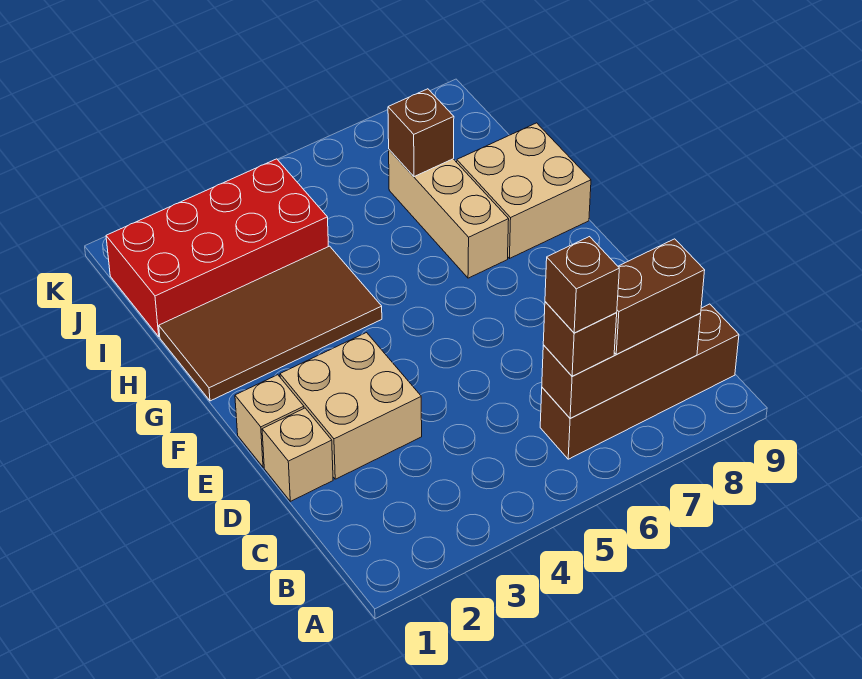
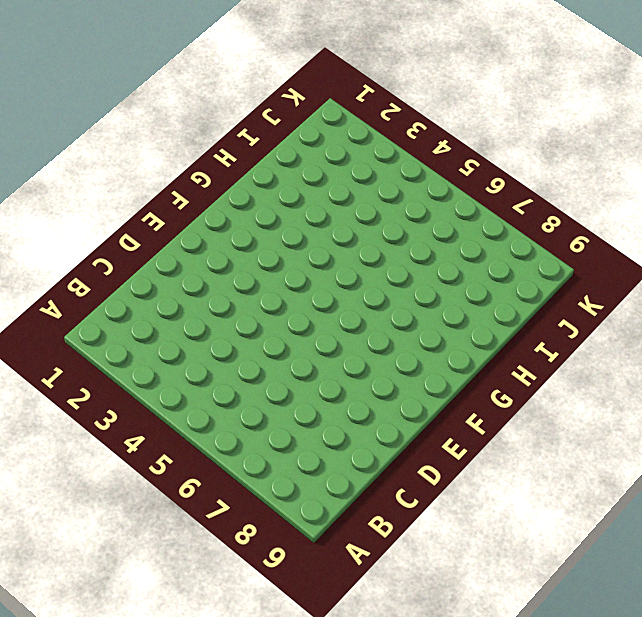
none -> brown brick B6:B9 level 1
none -> tan brick D1 level 1
none -> tan brick D2:E3 level 1

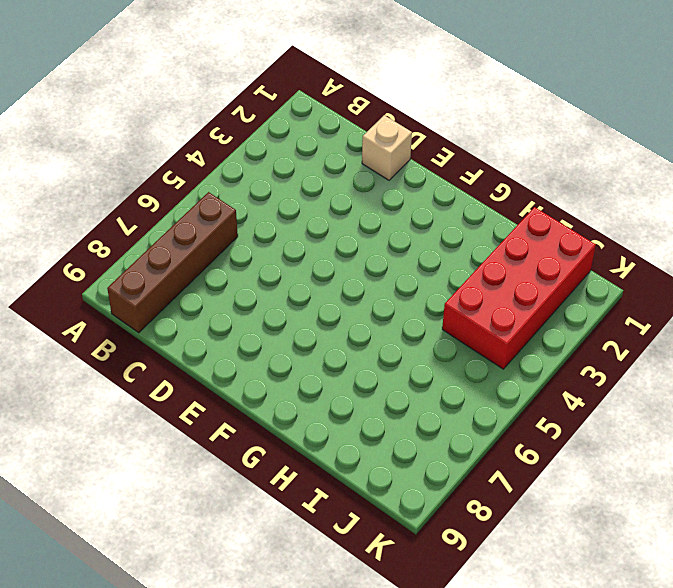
none -> tan brick D2:E3 level 1
none -> tan brick E1 level 1
none -> brown tile G1:H4 level 1

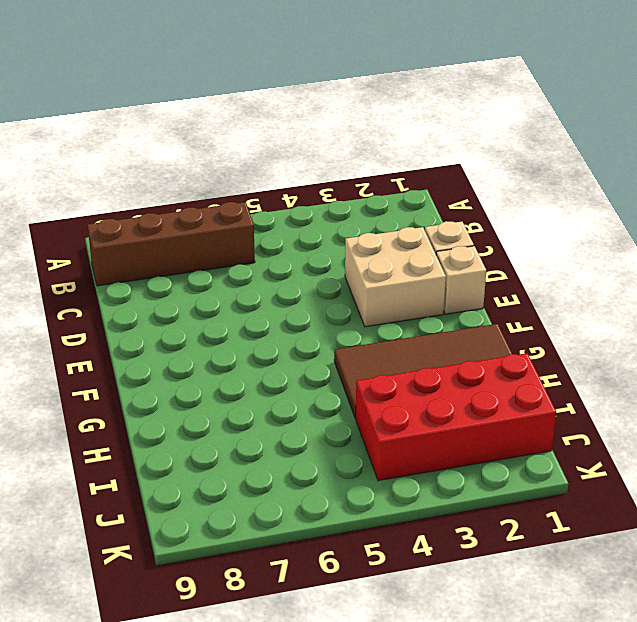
none -> tan brick G7:I7 level 1
none -> tan brick G8:H9 level 1
none -> brown brick B6:B8 level 2

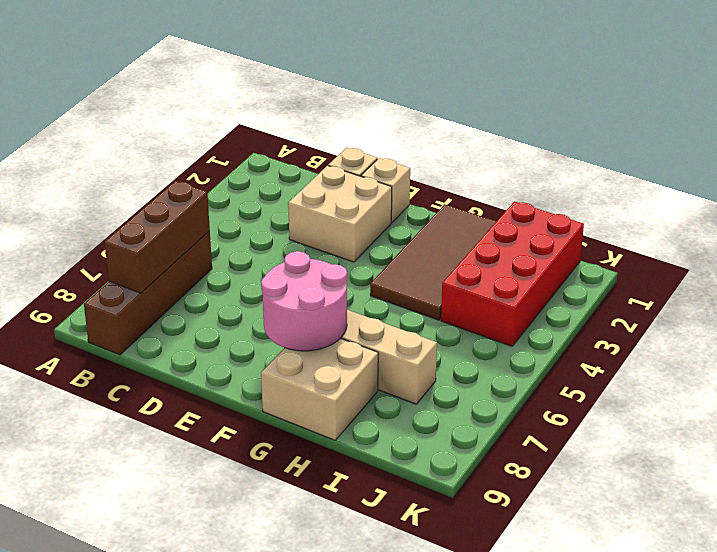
pink round brick F7:G8 level 2 -> none
none -> brown brick I7 level 2
none -> brown brick B6 level 3
none -> brown brick B7:B8 level 3

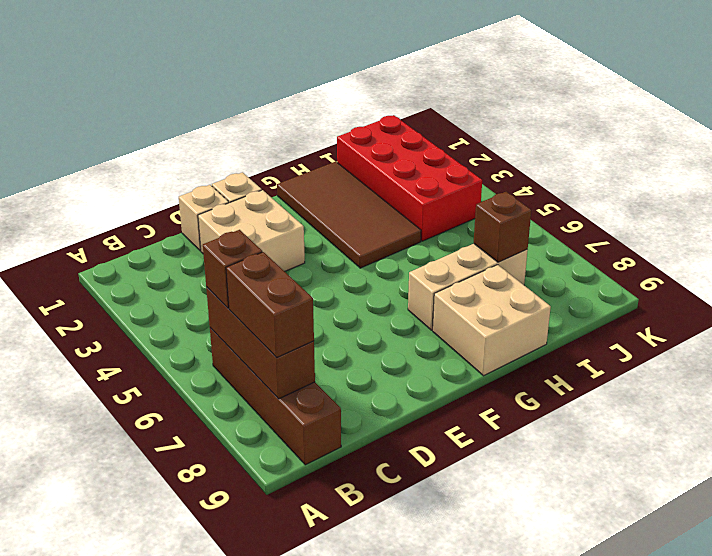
none -> brown brick B6 level 4

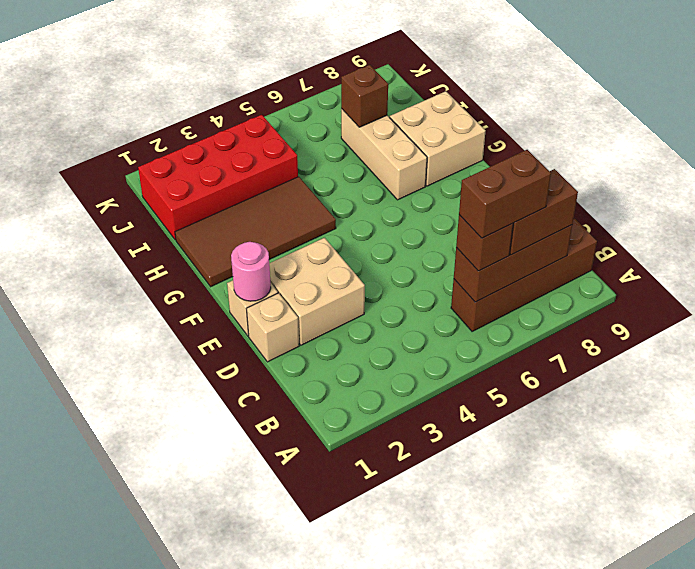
brown brick B6:B7 level 4 -> brown brick B6 level 4
pink round brick E1 level 2 -> none

